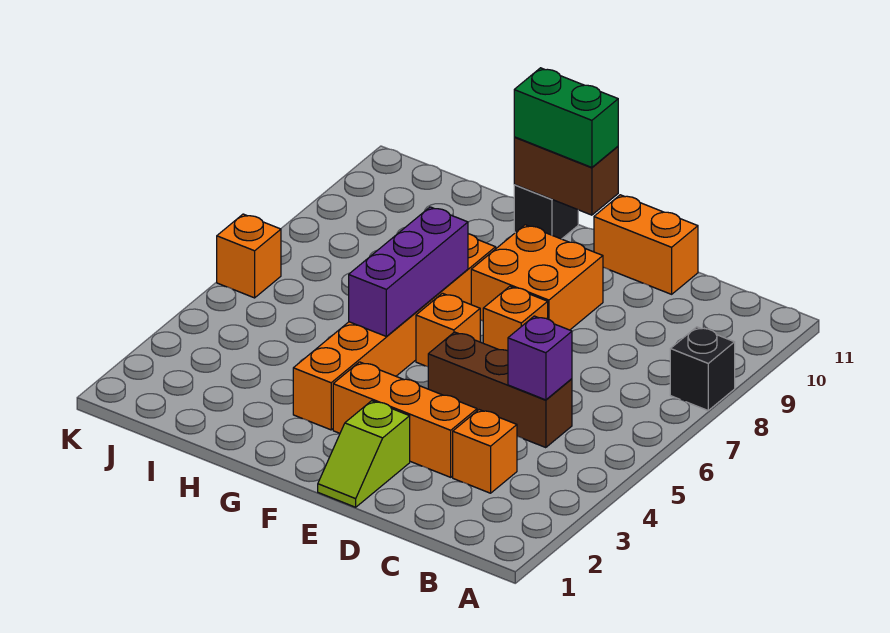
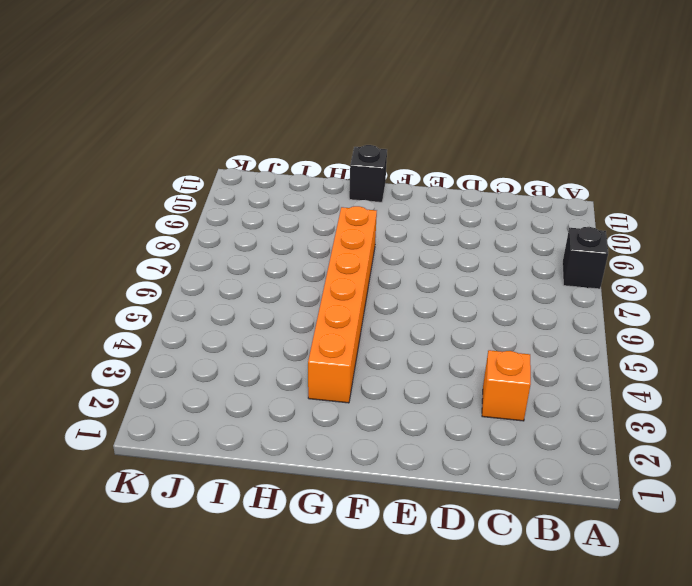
none -> brown brick C5:E5 level 1
none -> orange brick D3:F3 level 1
none -> orange brick D11:E11 level 1

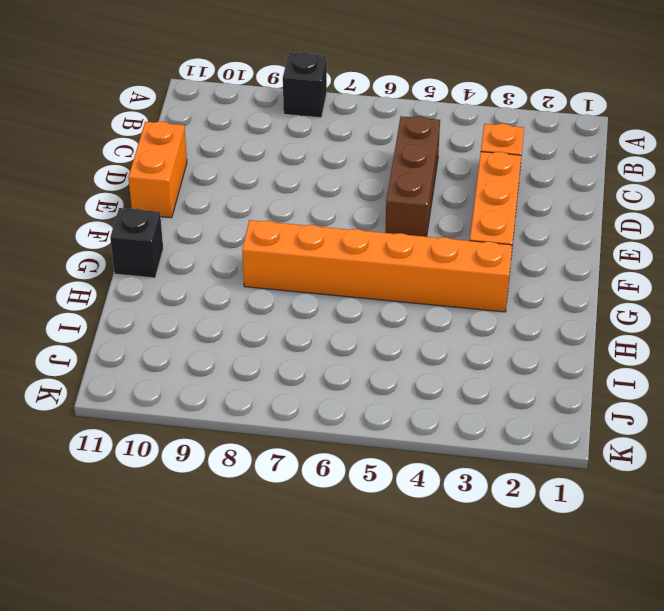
none -> lime slope E1:E2 level 1 top 2
none -> orange brick E7 level 1
none -> orange brick E8:F9 level 1

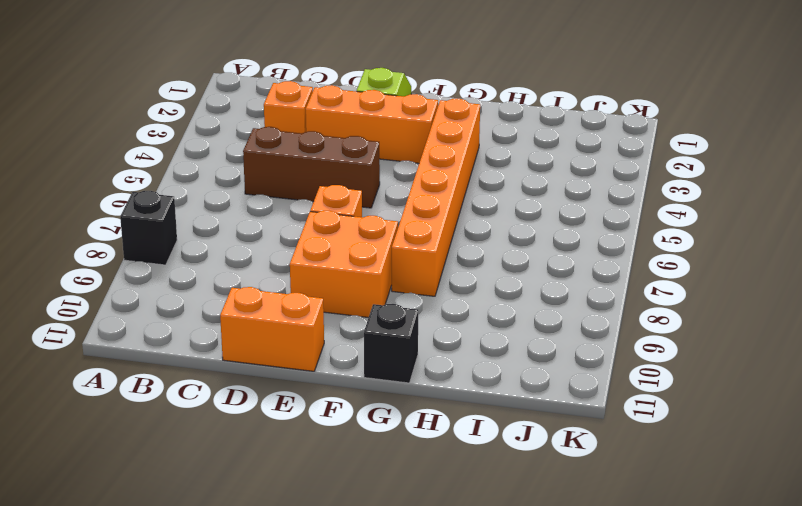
none -> orange brick F6 level 1
none -> orange brick K6 level 1
none -> purple brick C5 level 2

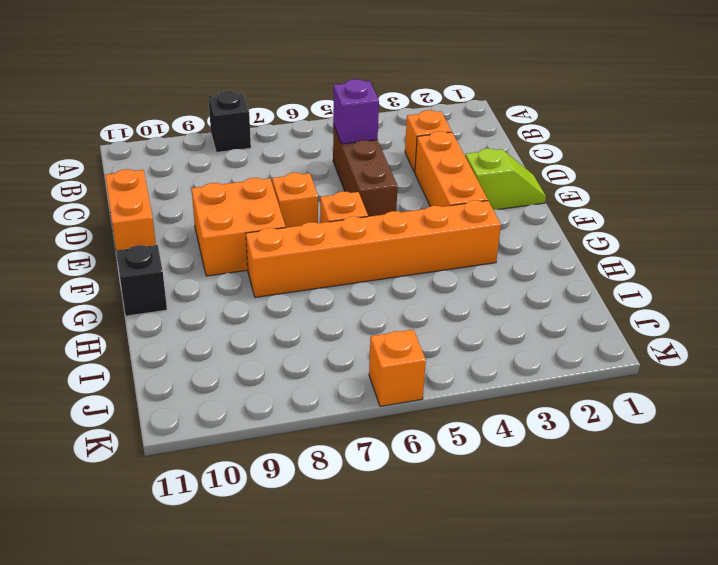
none -> brown brick F11:G11 level 2
none -> purple brick G5:G7 level 2
none -> green brick F11:G11 level 3

